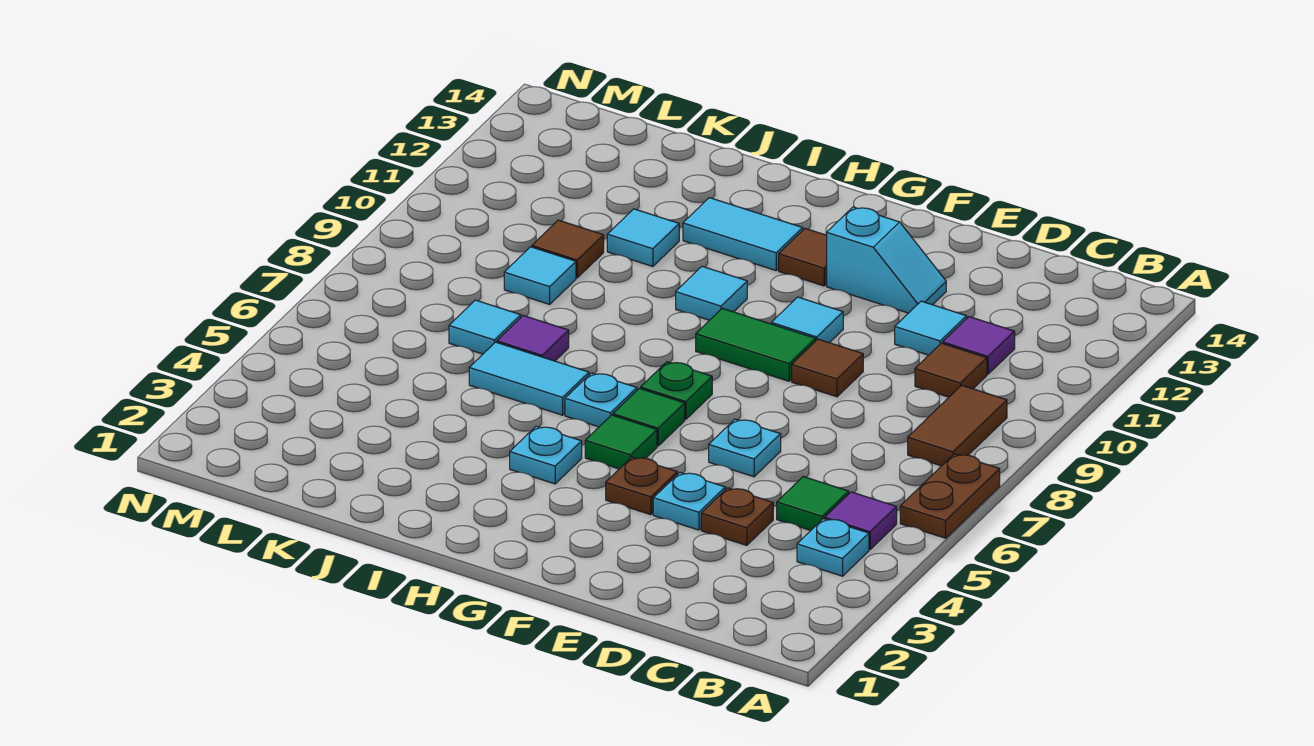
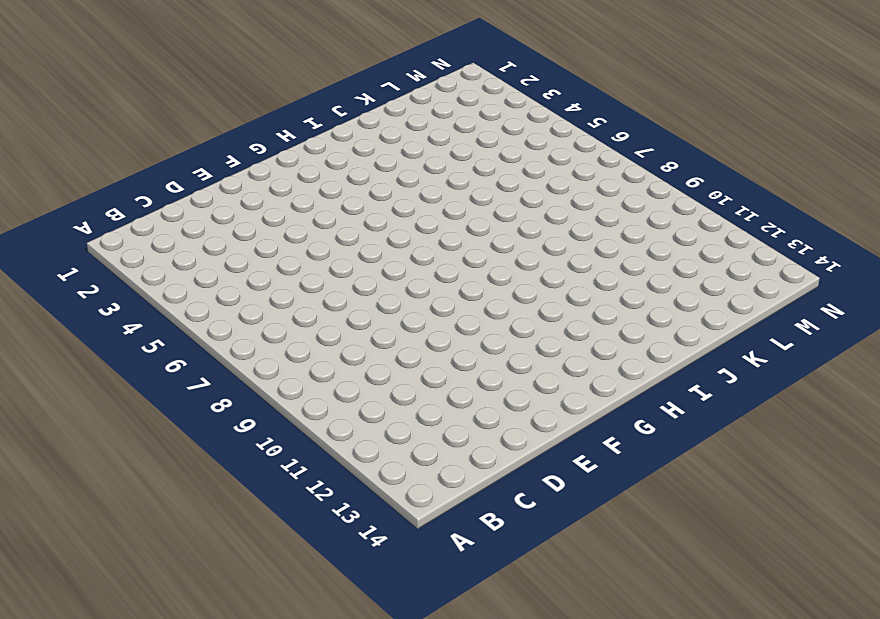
none -> brown plate A6:A7 level 1
none -> cyan plate B4 level 1
none -> purple tile B5 level 1
none -> brown tile B8:B9 level 1

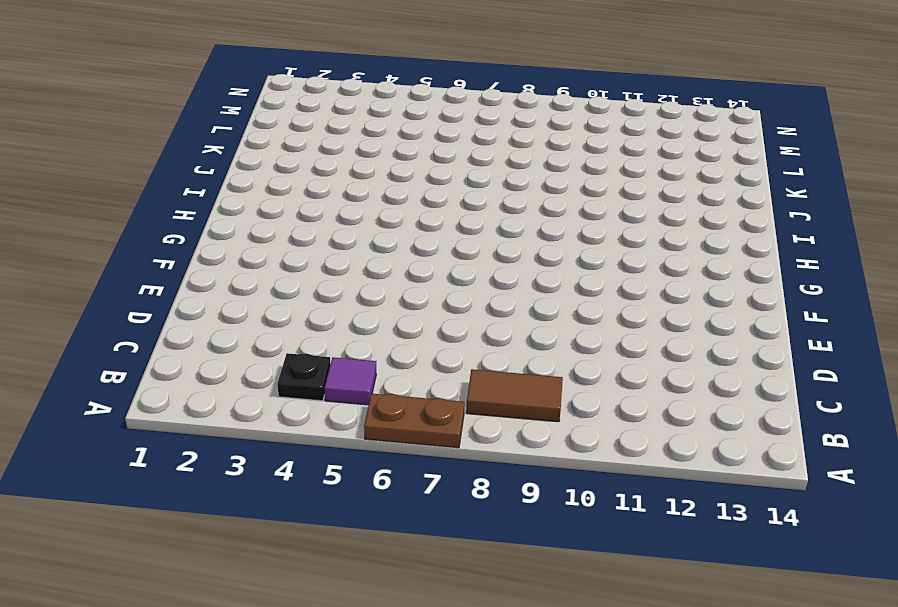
black plate B4 level 1 -> cyan plate B4 level 1
none -> green tile C5 level 1
none -> brown tile C10 level 1
none -> purple tile C11 level 1
none -> brown plate D4 level 1

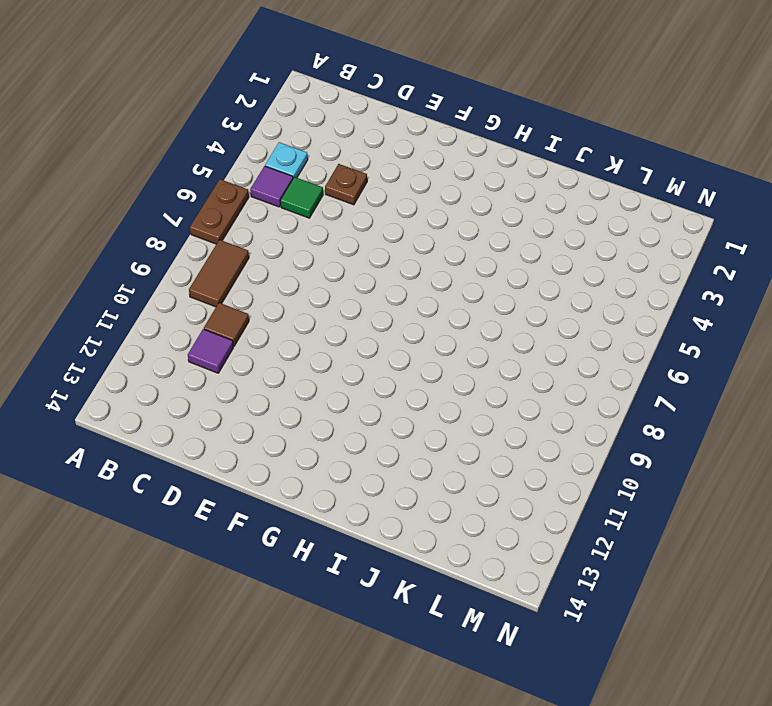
none -> cyan tile D11 level 1
none -> cyan plate E4 level 1
none -> cyan plate E6 level 1
none -> brown tile E9 level 1

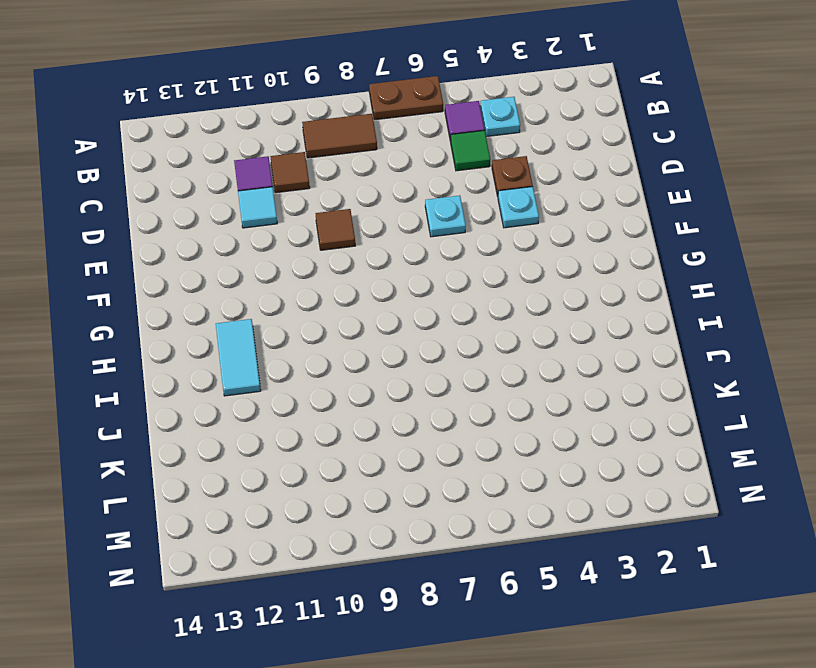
none -> cyan slope E12:F12 level 1 top F
none -> brown plate F4 level 1
none -> green tile F9:G9 level 1
none -> cyan tile F10 level 1

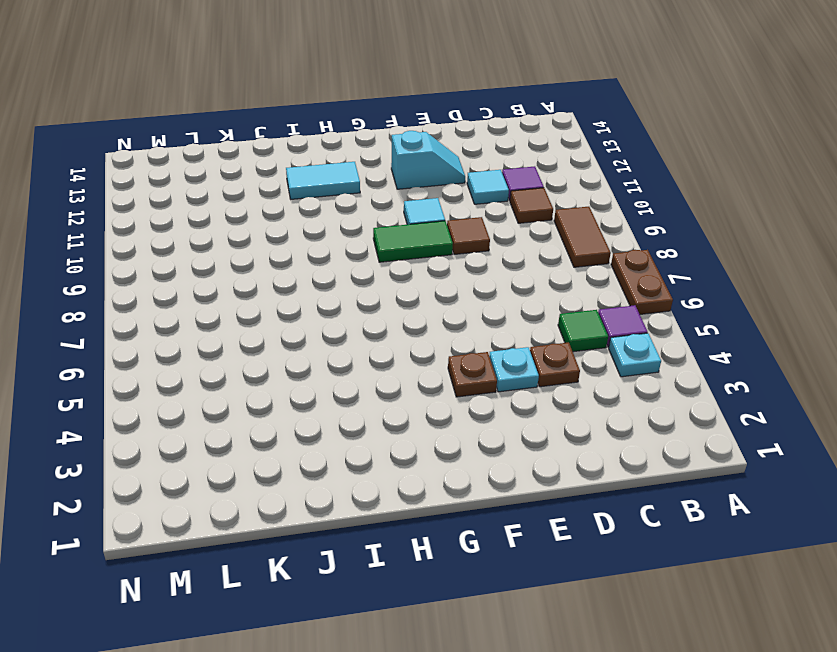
none -> cyan plate E6 level 1
none -> green tile G5 level 1
none -> green tile G6 level 1
none -> green plate G7 level 1

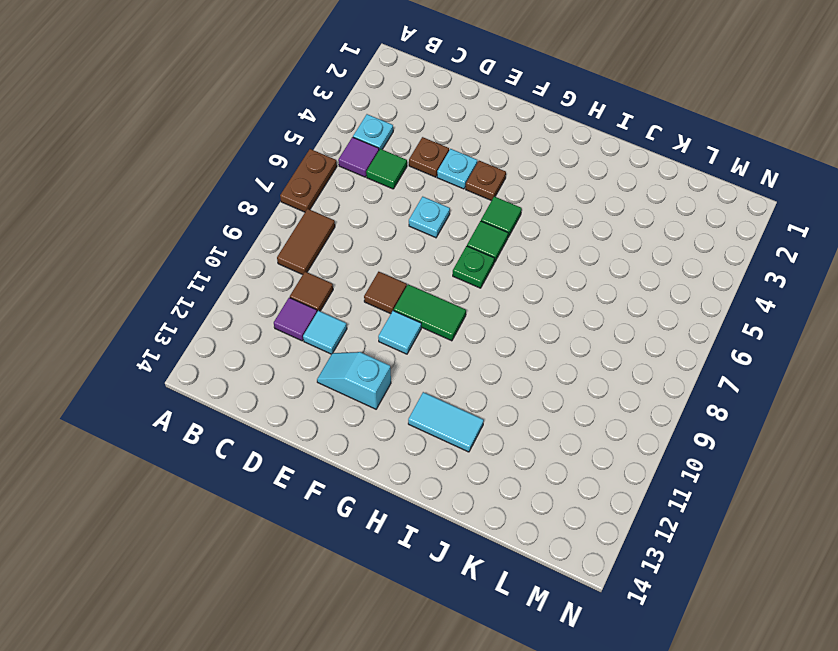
none -> brown tile G12 level 1
none -> cyan plate H4 level 1
none -> cyan plate H6 level 1
none -> cyan tile H10 level 1

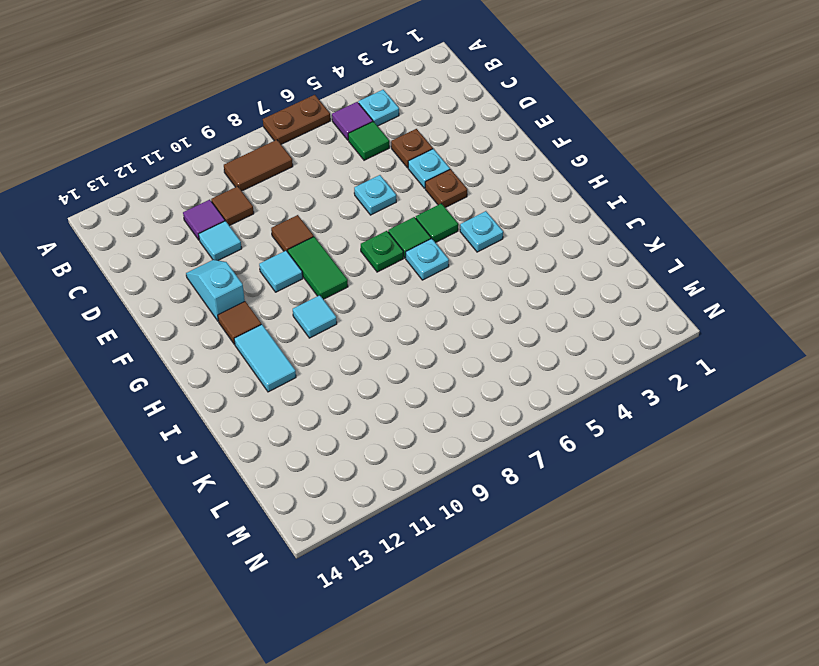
none -> cyan tile I6:J6 level 1
none -> purple tile J7 level 1
none -> cyan tile J11 level 1
none -> cyan tile K7 level 1

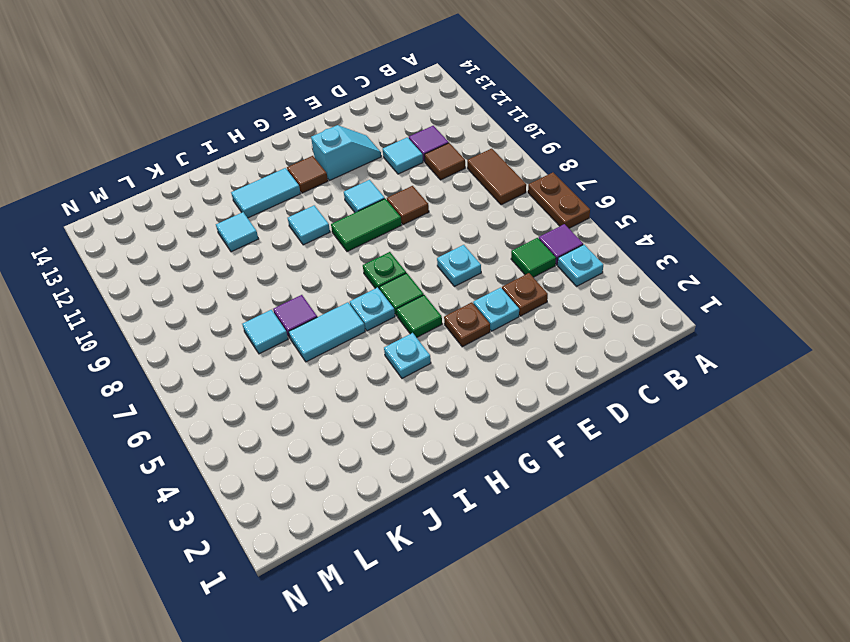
none -> cyan tile K9 level 1
none -> brown tile K10 level 1

